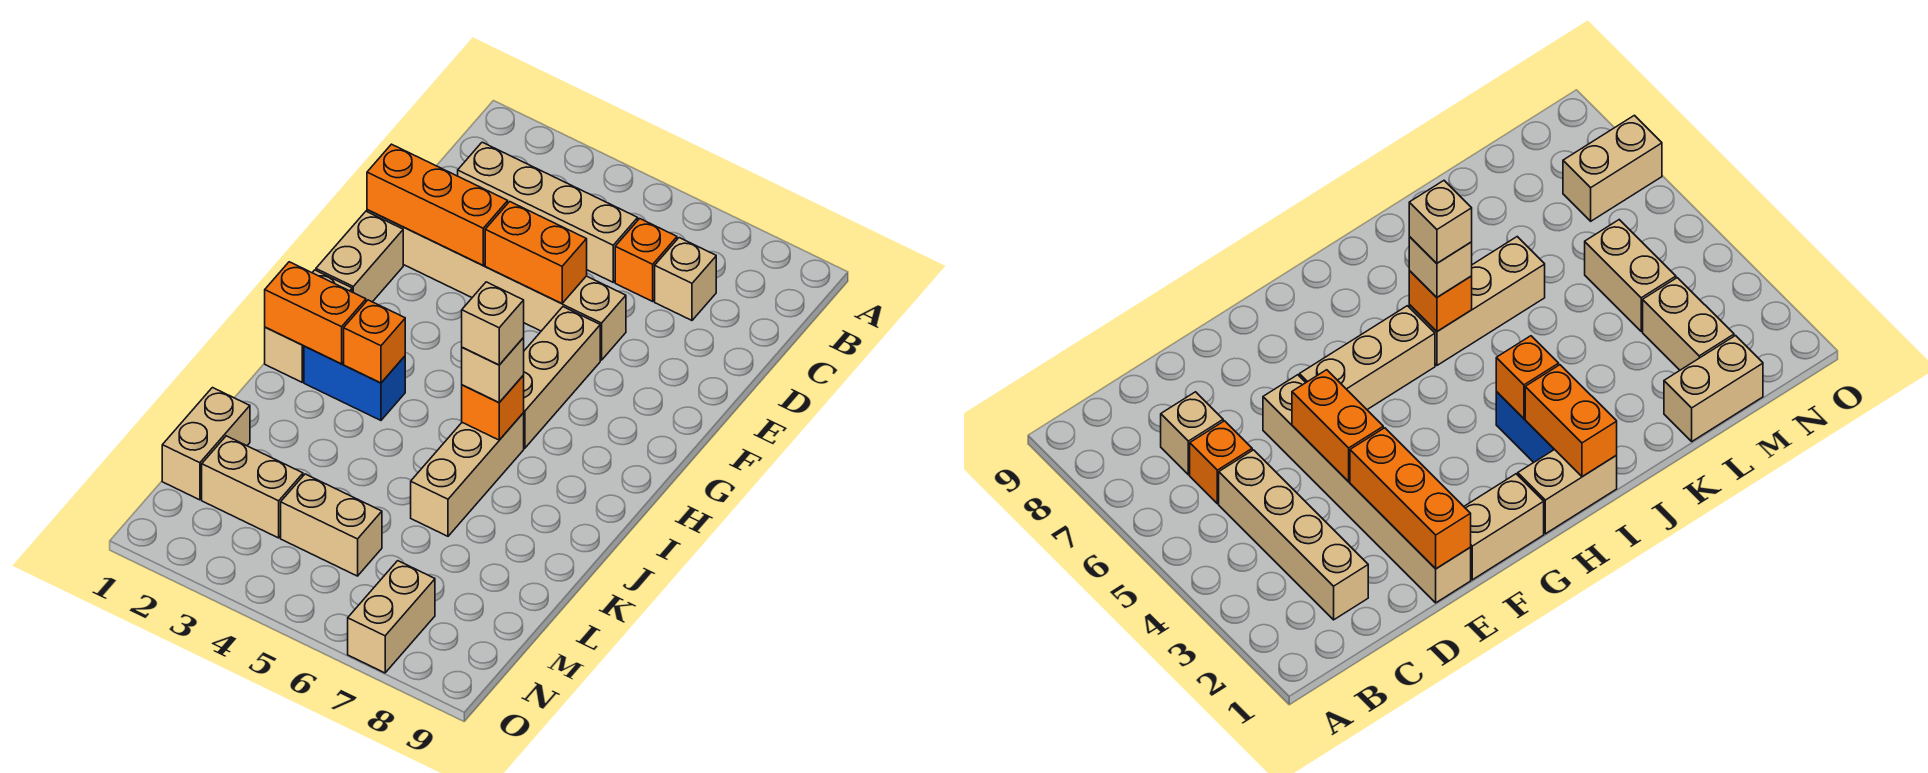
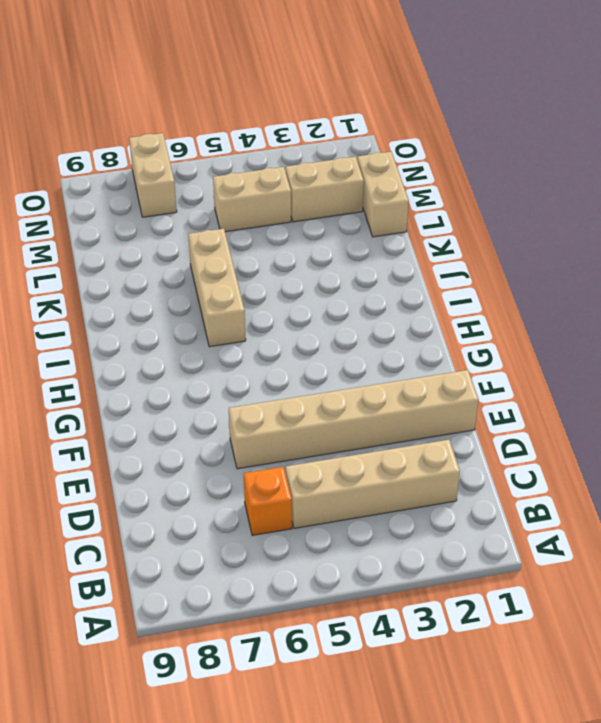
none -> tan brick C7 level 1
none -> tan brick F1:G1 level 1
none -> tan brick F6:H6 level 1

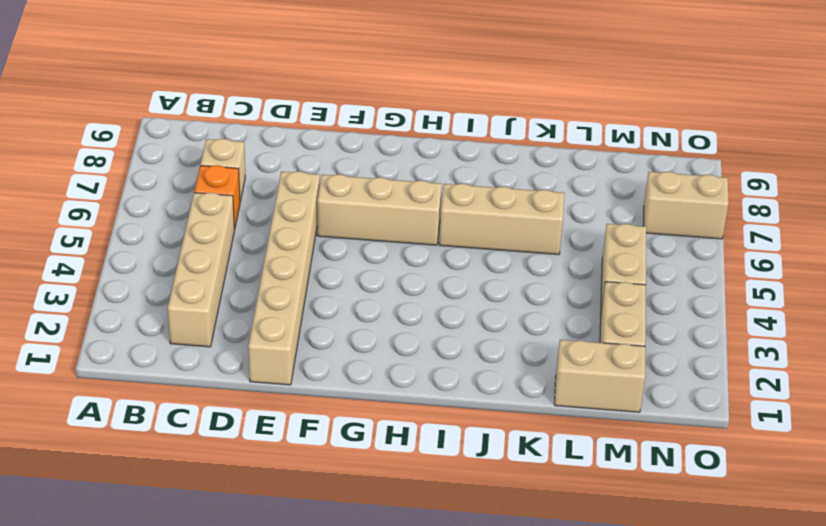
none -> tan brick F1:G1 level 1
none -> tan brick H1:I1 level 1
none -> blue brick I2:I3 level 1

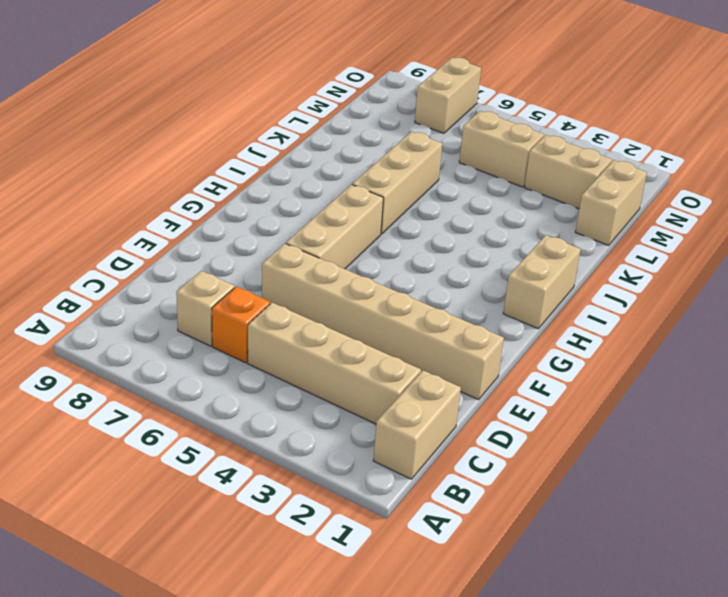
tan brick B1:C1 level 1 -> tan brick F1:G1 level 1
none -> blue brick I2:I3 level 1
none -> orange brick E1:E3 level 2
none -> orange brick E4:E5 level 2

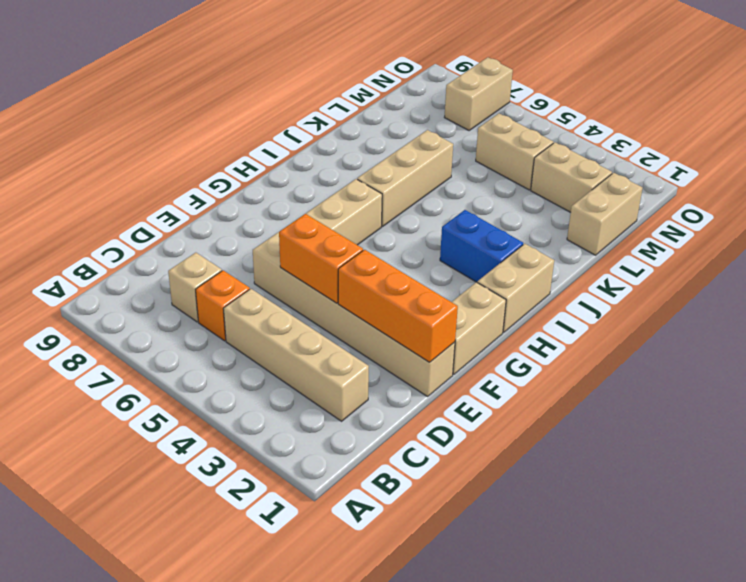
none -> orange brick I1:I2 level 2
none -> orange brick I3 level 2
none -> orange brick I6 level 2

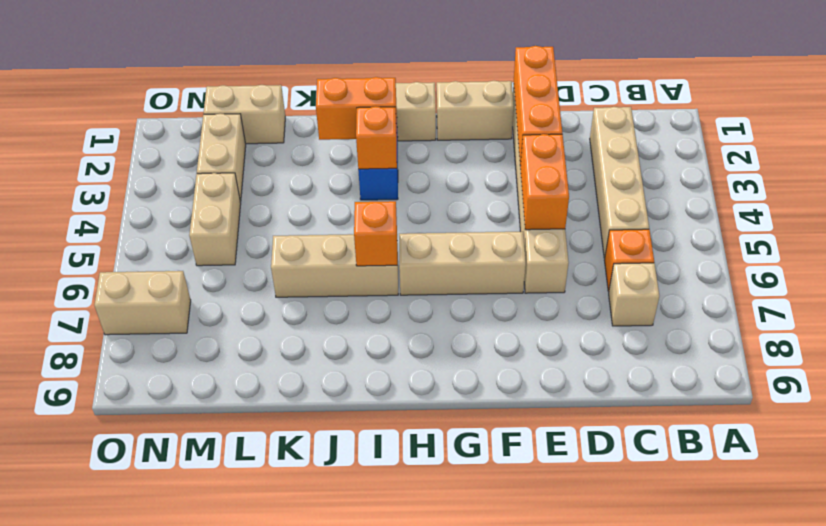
orange brick I2:J2 level 2 -> orange brick I1:I2 level 2
none -> tan brick I6 level 3
none -> tan brick I6 level 4

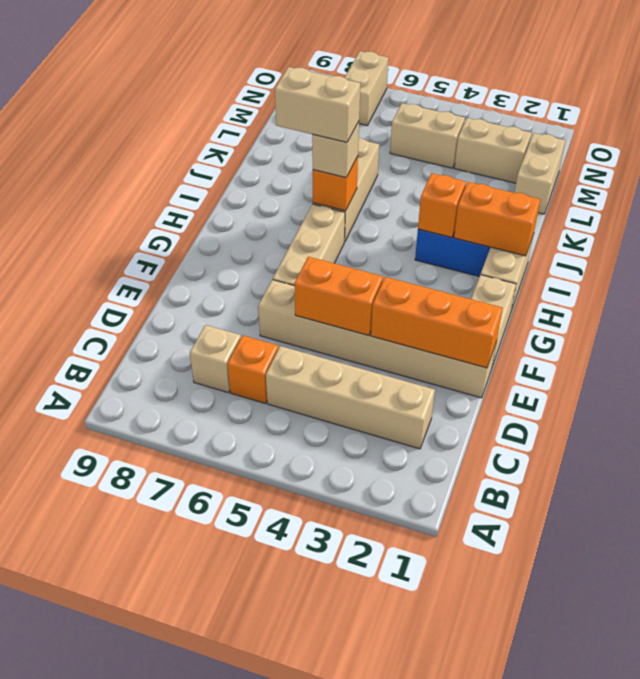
tan brick I6:I7 level 4 -> tan brick I6 level 4

